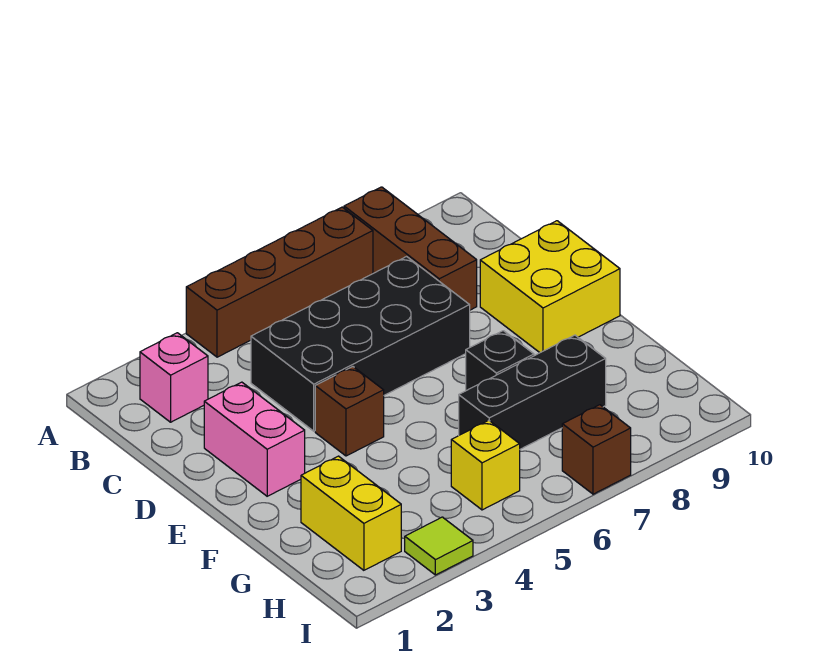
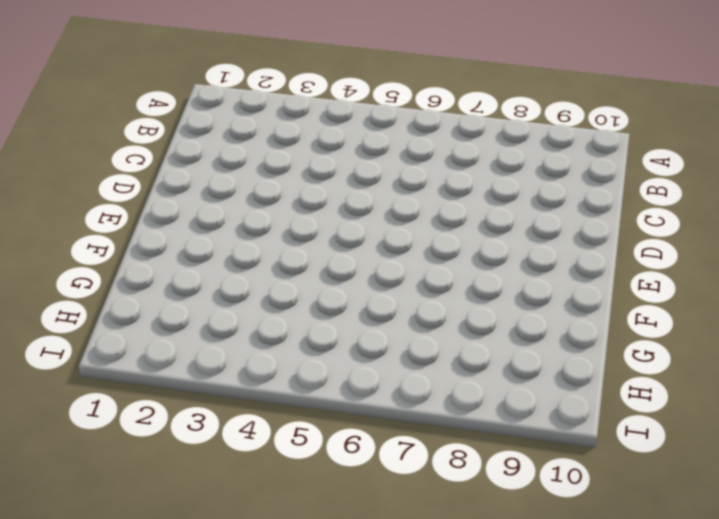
none -> brown brick A4:A7 level 1
none -> brown brick A8:C8 level 1
none -> pink brick B2 level 1

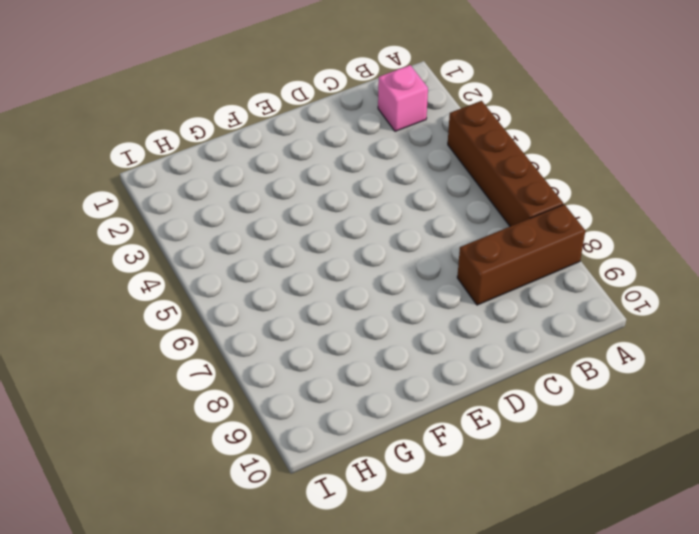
none -> black brick C4:D7 level 1
none -> pink brick D2:E2 level 1
none -> yellow brick D9:E10 level 1

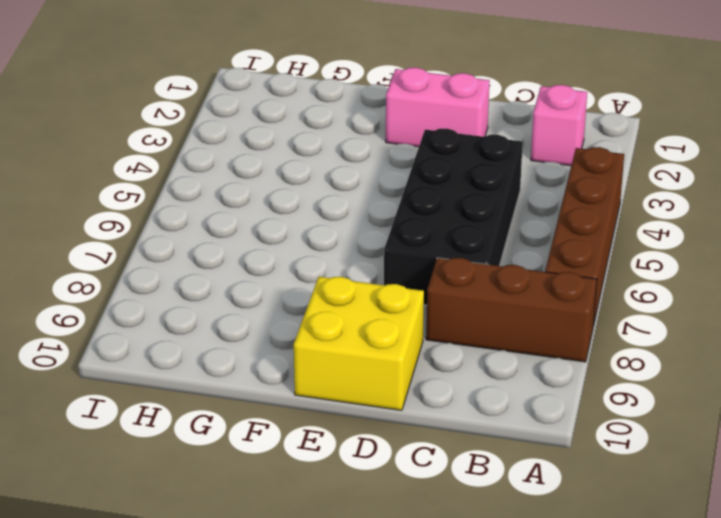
none -> brown brick E4 level 1
none -> black brick F7 level 1
none -> yellow brick G2:H2 level 1

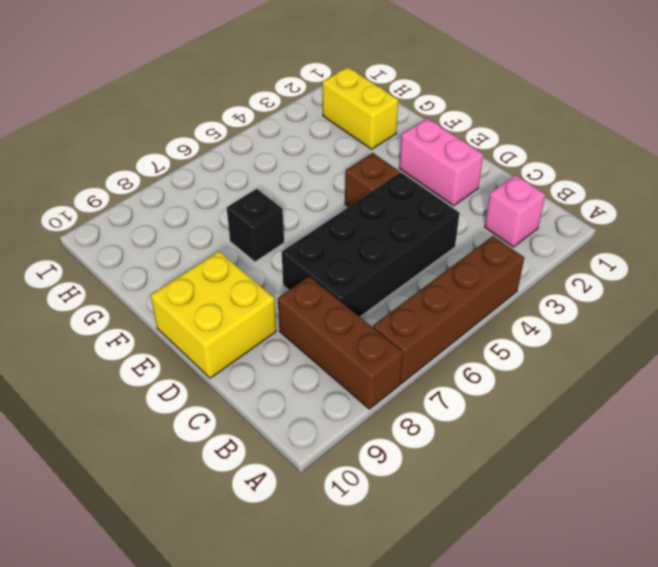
none -> black brick G6:G8 level 1
none -> yellow brick H5 level 1
none -> lime tile I3 level 1

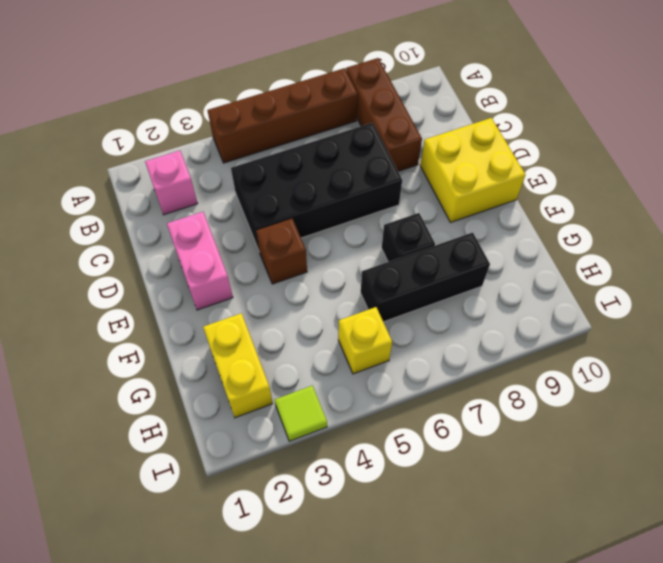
none -> brown brick I7 level 1

